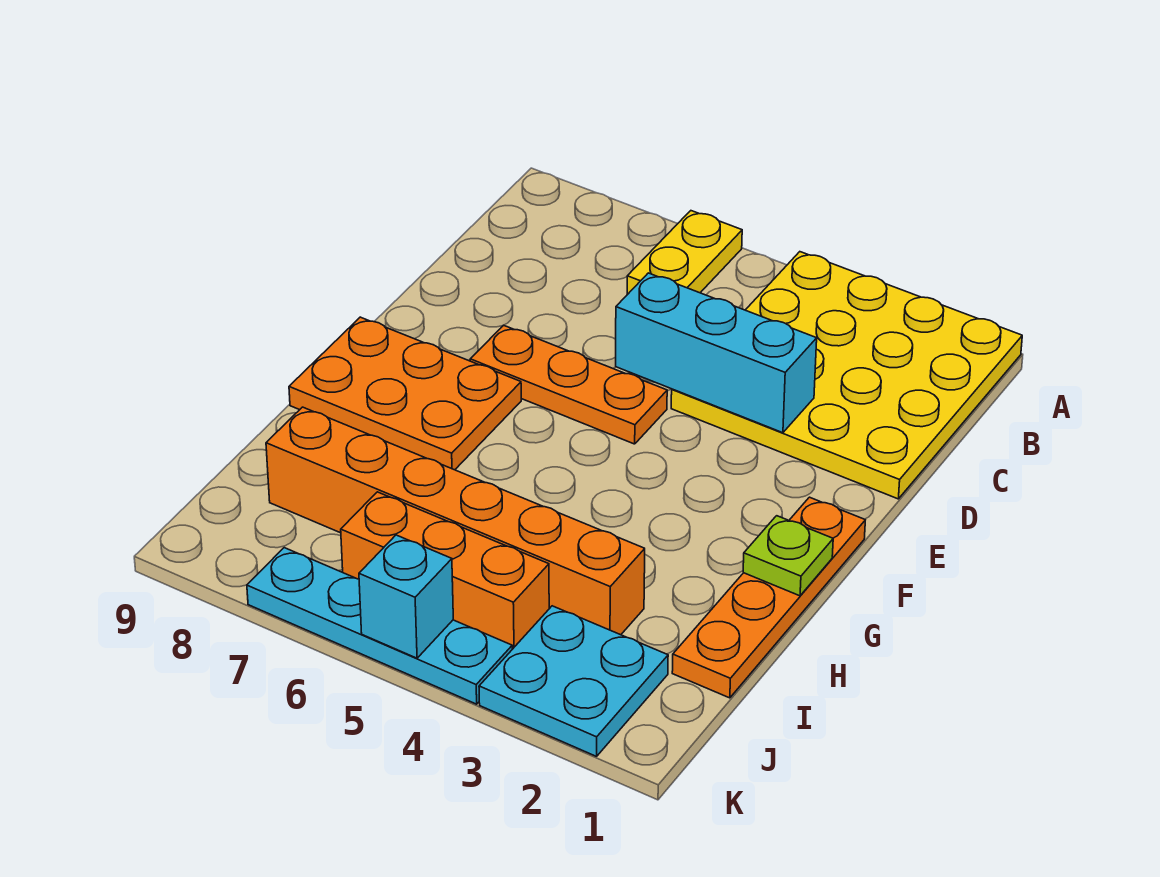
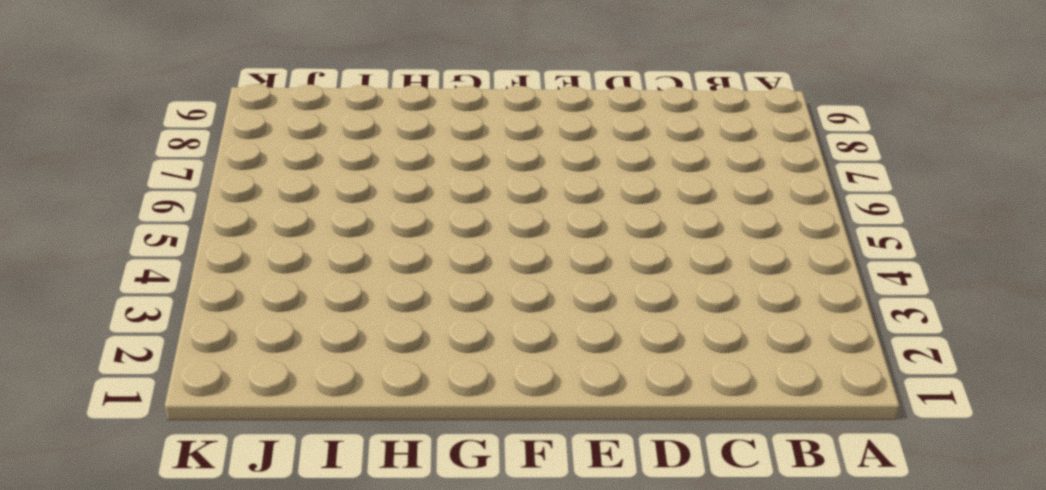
none -> yellow plate A1:D4 level 1
none -> yellow plate A6:B6 level 1
none -> orange plate E5:E7 level 1

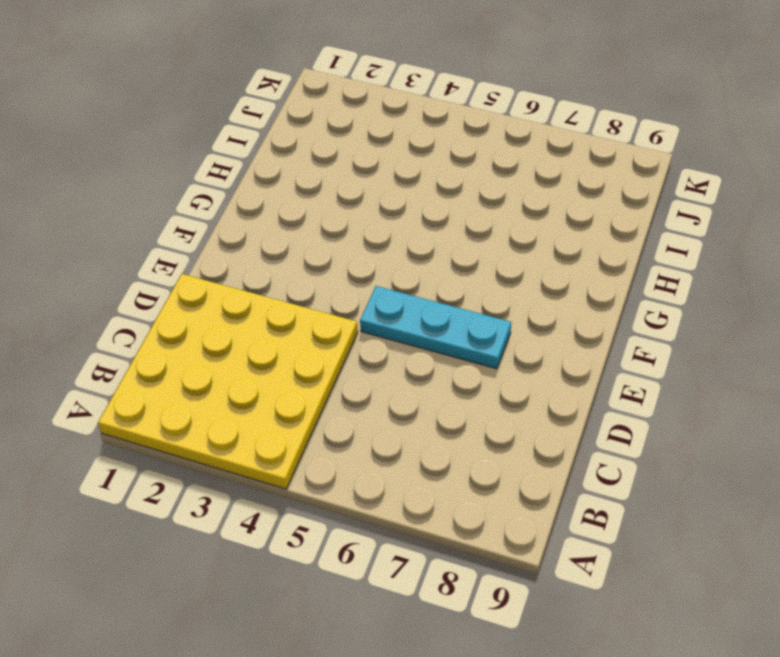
cyan plate E5:E7 level 1 -> orange plate E5:E7 level 1
none -> yellow plate A6:B6 level 1
none -> orange plate F1:I1 level 1
none -> orange plate F7:G9 level 1

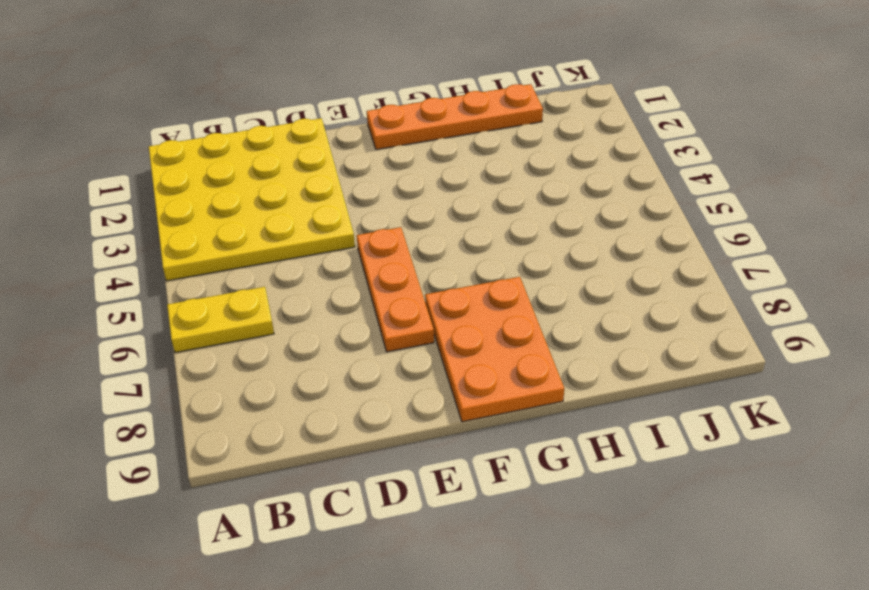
none -> orange brick I3:I8 level 1
none -> cyan plate J2:K3 level 1
none -> orange brick J4:J6 level 1

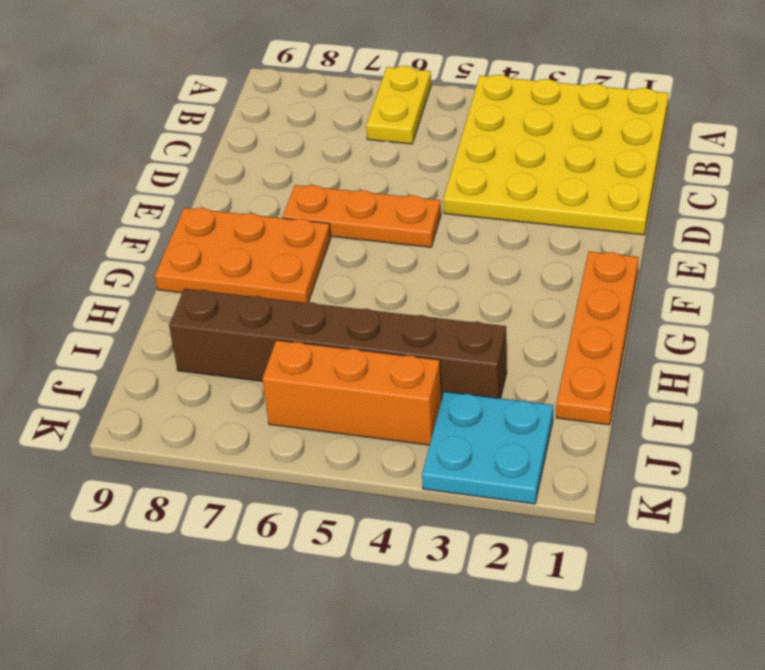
brown brick I3:I8 level 1 -> orange brick I3:I8 level 1
none -> cyan plate K4:K7 level 1
none -> cyan brick D3:D5 level 2
none -> lime plate G1 level 2

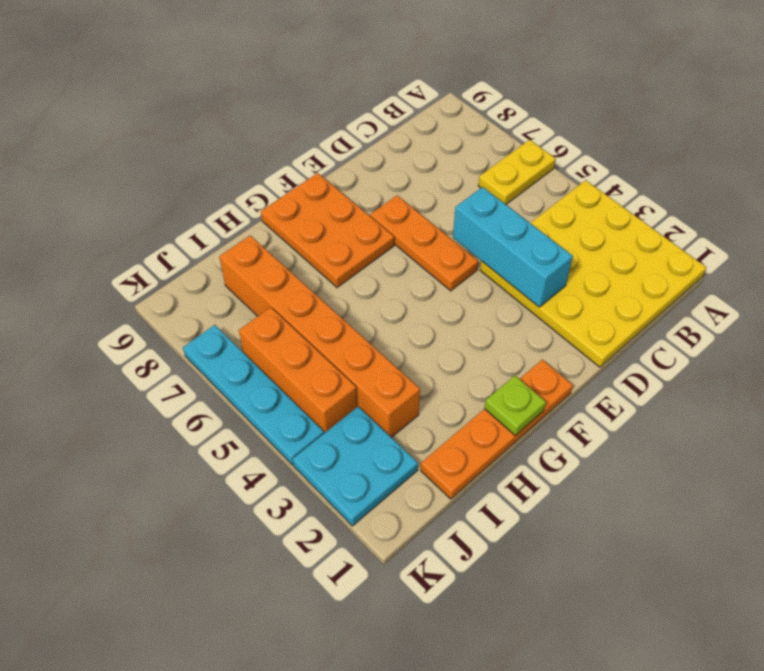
none -> cyan brick K5 level 2

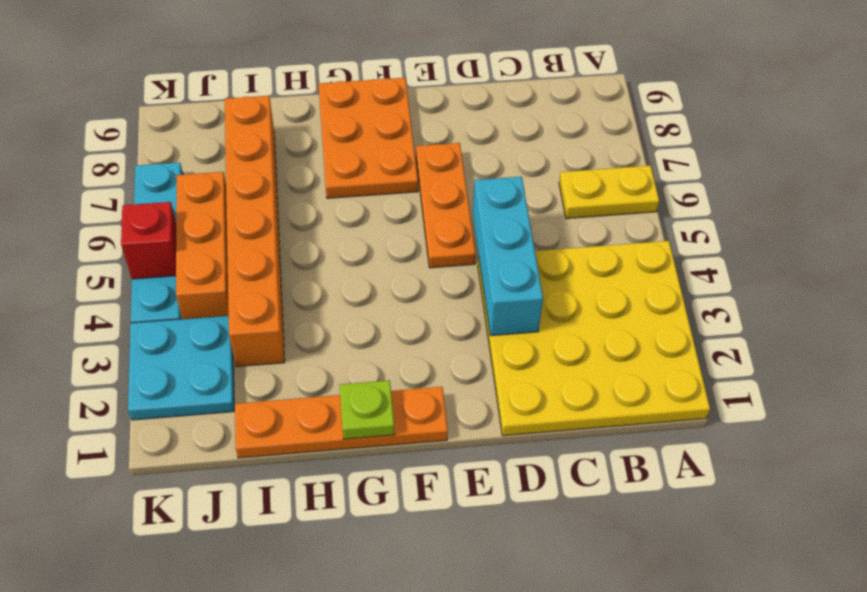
red brick K5 level 2 -> cyan brick K5 level 2

